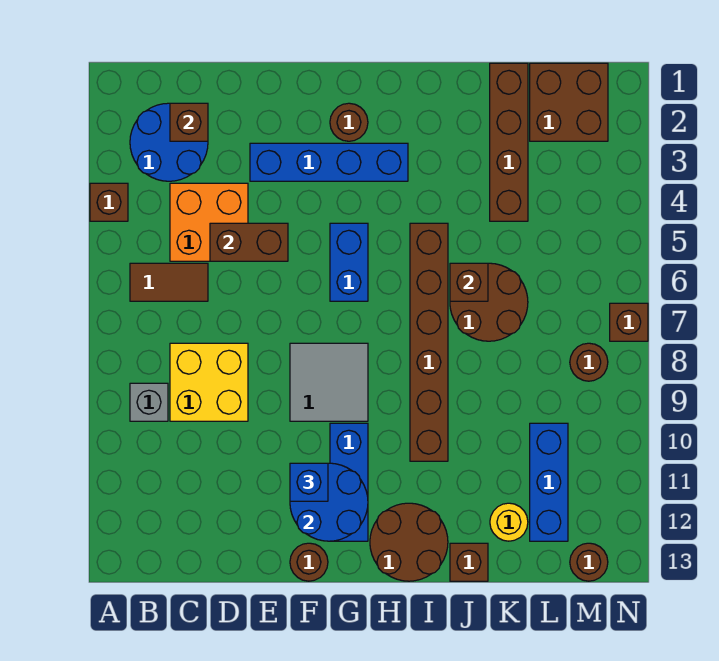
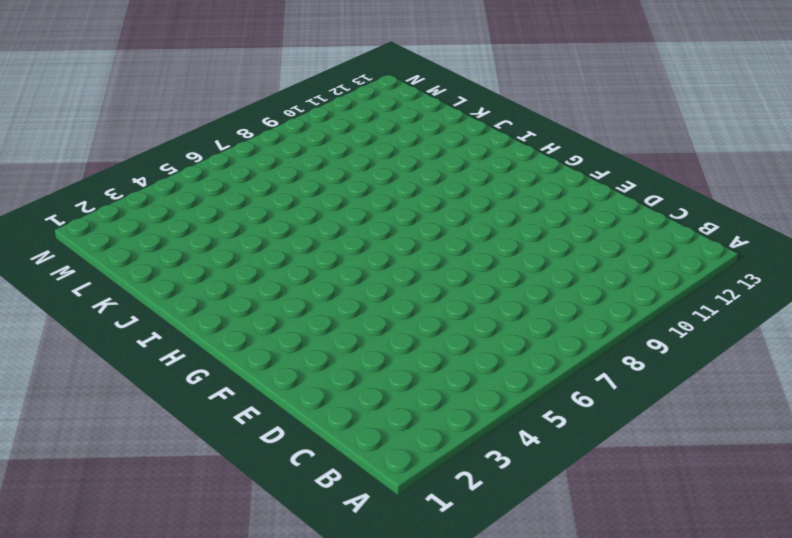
none -> brown brick A4 level 1
none -> blue round brick B2:C3 level 1
none -> brown tile B6:C6 level 1

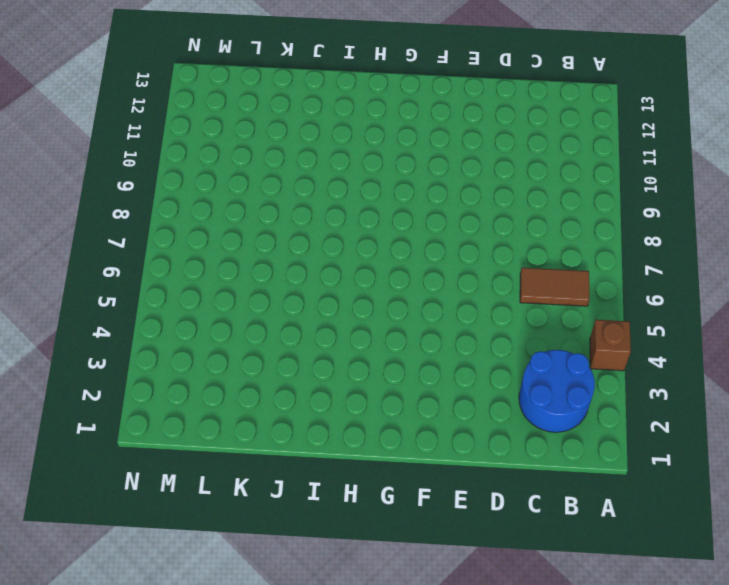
none -> grey brick B9 level 1
none -> orange brick C4:D5 level 1
none -> yellow brick C8:D9 level 1

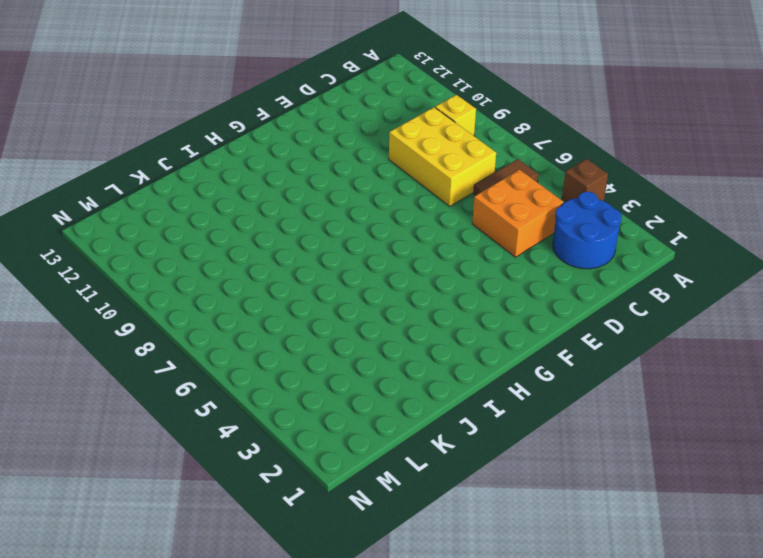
yellow brick B9 level 1 -> grey brick B9 level 1
yellow brick C7:D9 level 1 -> yellow brick C8:D9 level 1
none -> blue brick E3:H3 level 1
none -> grey tile F8:G9 level 1
none -> brown round brick F13 level 1

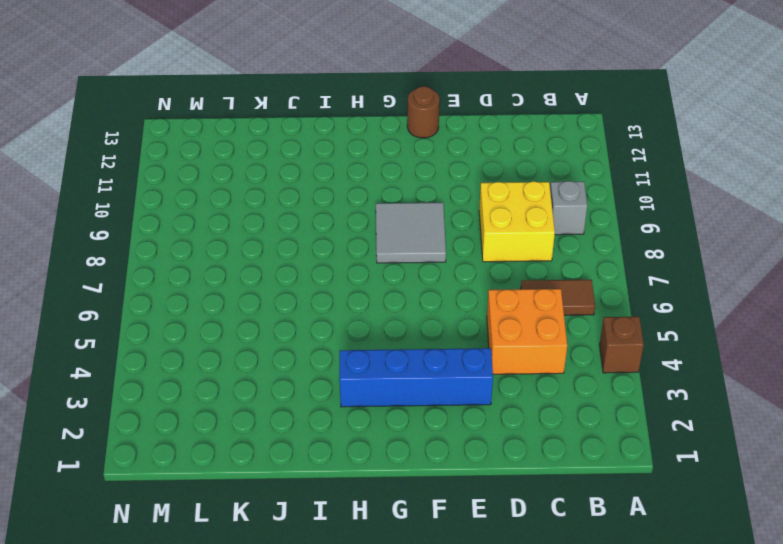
none -> blue round brick B2:C3 level 1
none -> brown round brick G2 level 1
none -> blue brick G5:G6 level 1

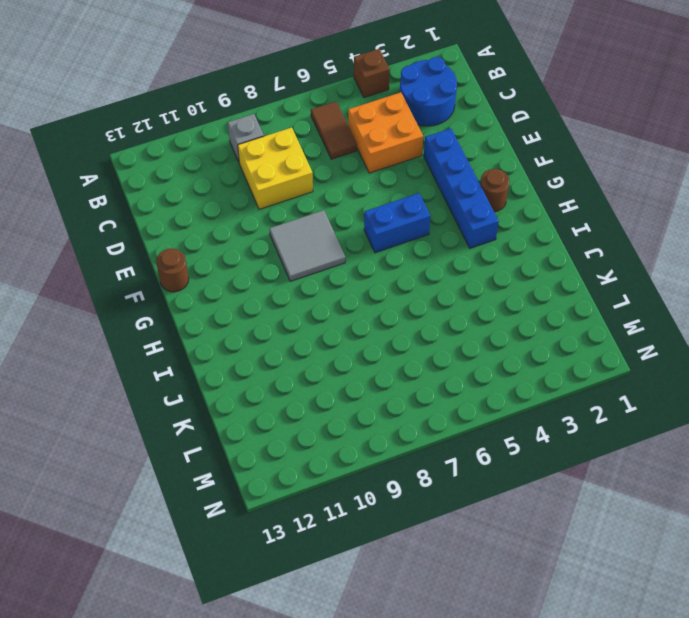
none -> blue brick G10:G12 level 1
none -> brown round brick H12:I13 level 1
none -> brown brick I5:I10 level 1

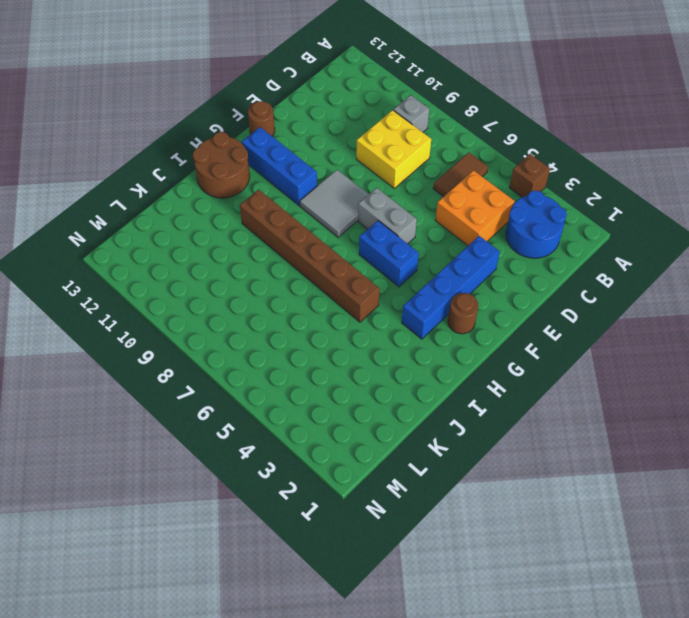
grey brick F6:F7 level 1 -> none
none -> brown round brick J6:K7 level 1
none -> brown brick J13 level 1
none -> brown brick K1:K4 level 1

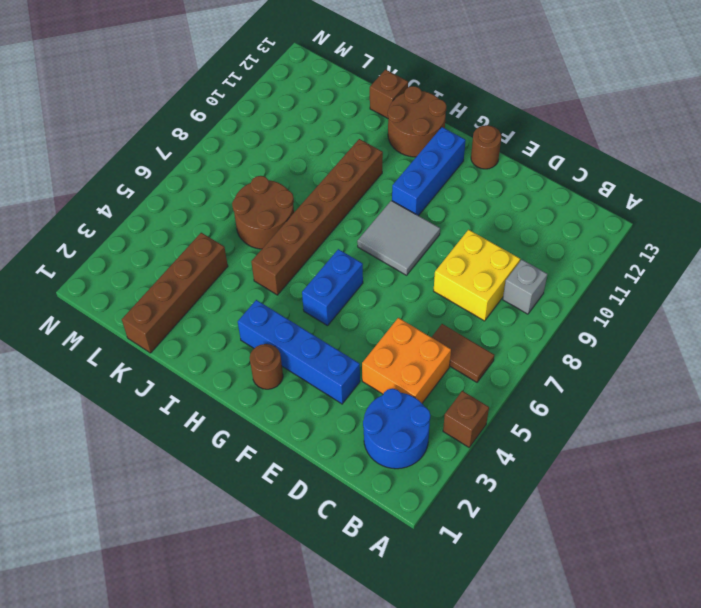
none -> yellow round brick K12 level 1
none -> brown brick L1:M2 level 1
none -> blue brick L10:L12 level 1

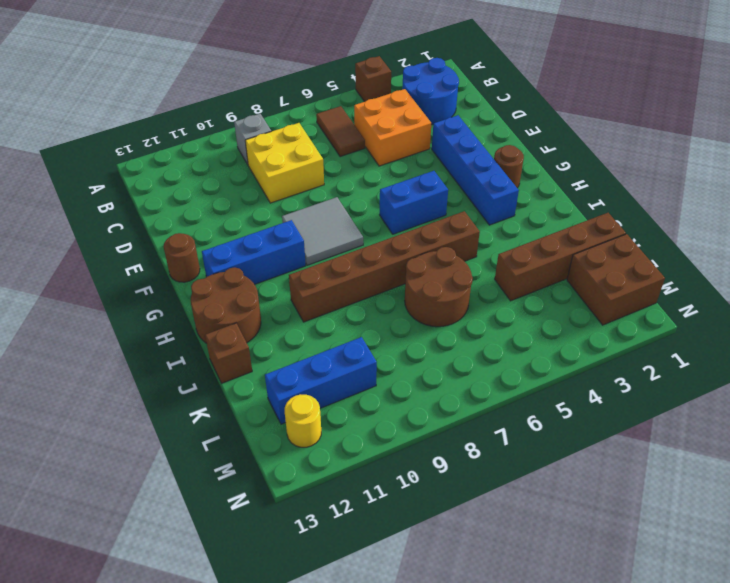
yellow round brick M12 level 1 -> yellow round brick K12 level 1
none -> brown round brick M8 level 1
none -> brown round brick M13 level 1
none -> brown brick N7 level 1

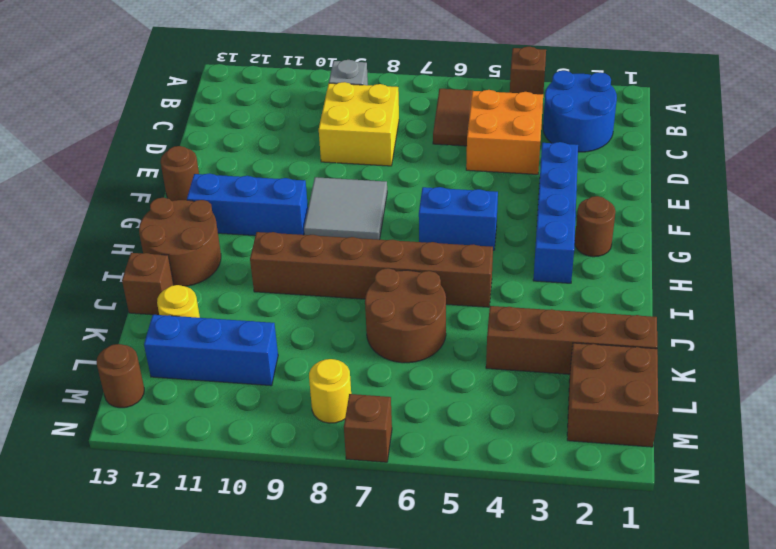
yellow round brick M8 level 1 -> brown round brick M8 level 1
none -> brown brick C2 level 2
none -> brown brick D5:E5 level 2
none -> blue round brick F11:G12 level 2

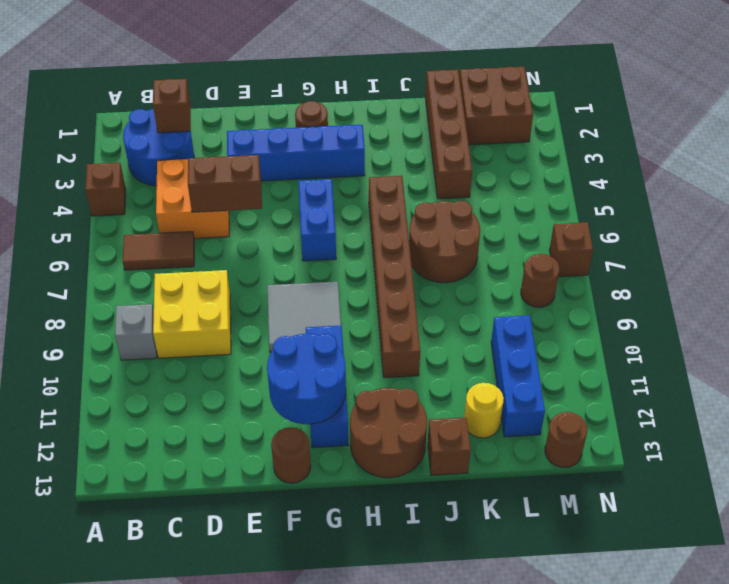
none -> brown brick J6 level 2
none -> blue brick F11 level 3

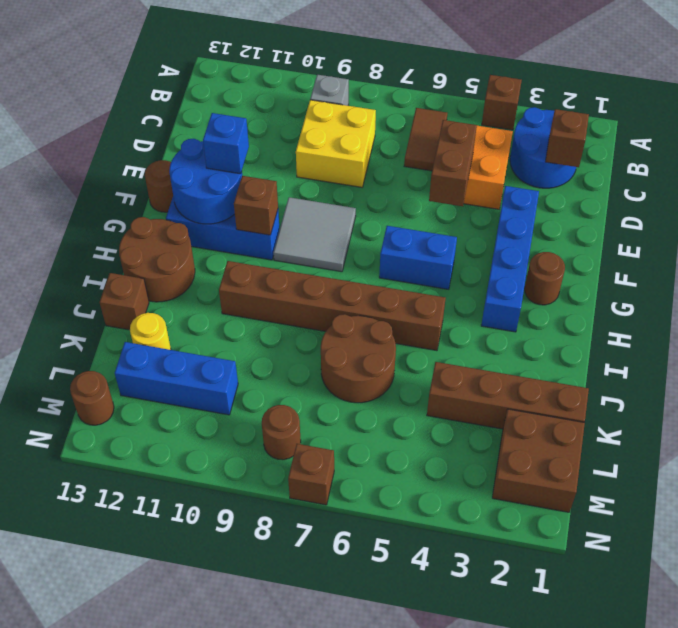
brown brick G10 level 2 -> brown brick J6 level 2

